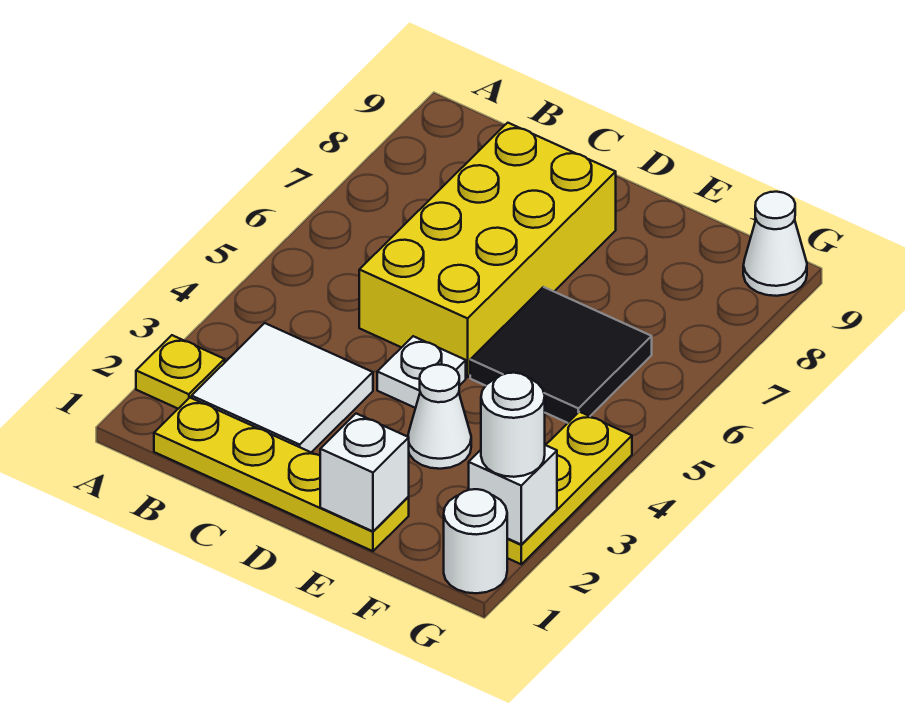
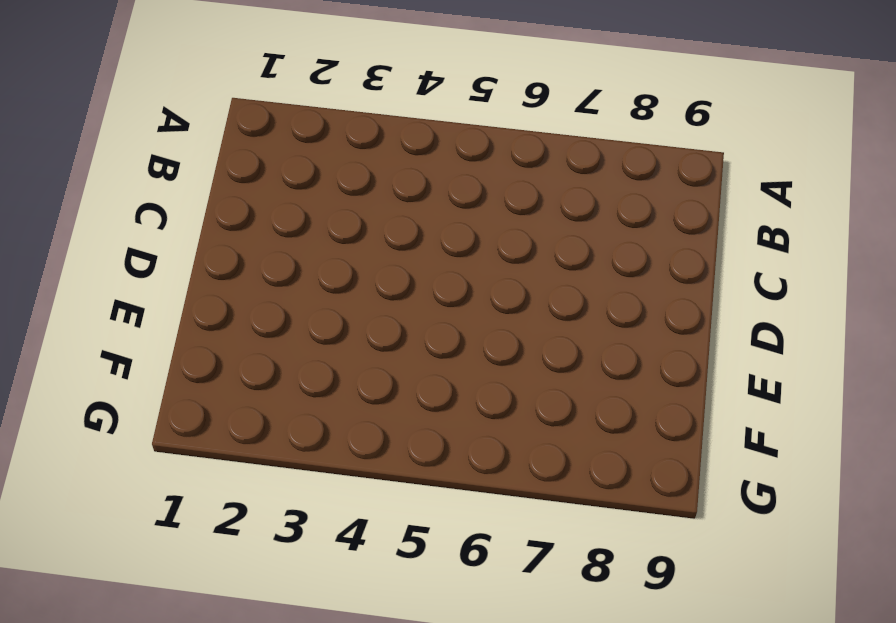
none -> yellow plate A2 level 1
none -> yellow plate B1:E1 level 1
none -> white tile B2:C3 level 1

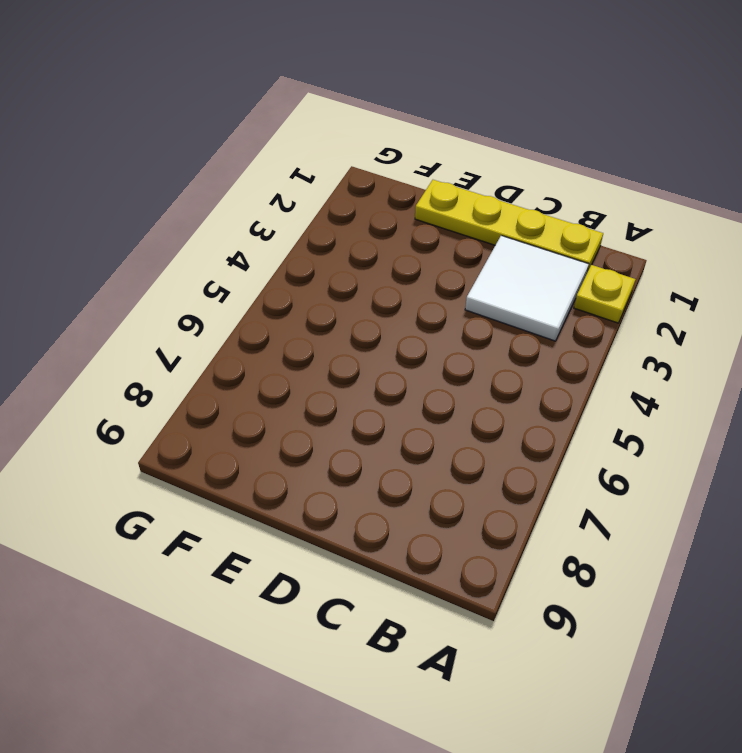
none -> yellow brick C5:D8 level 1
none -> white plate D4 level 1
none -> white cone E3 level 1

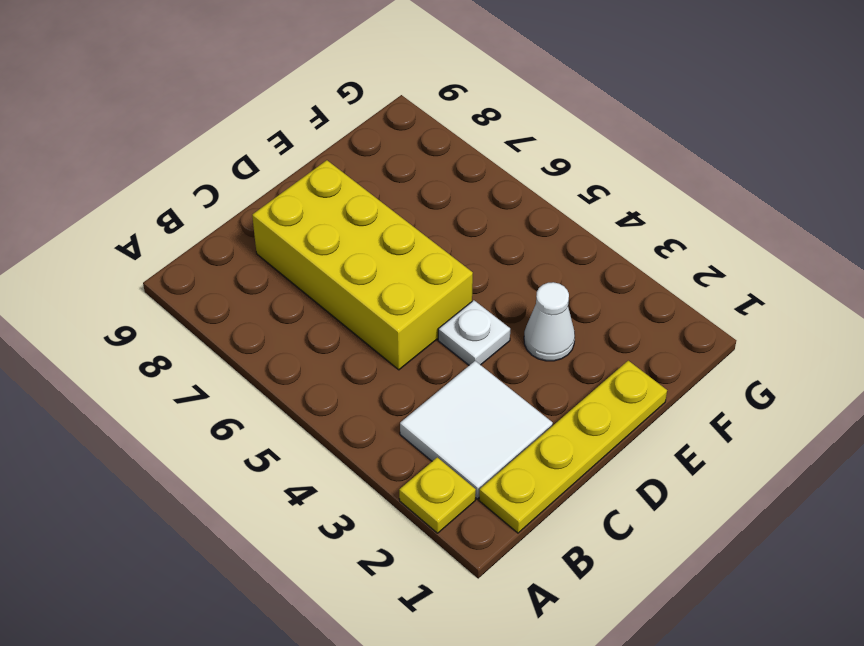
none -> black tile E5:F6 level 1
none -> white round brick G1 level 1
none -> yellow plate G2:G4 level 1

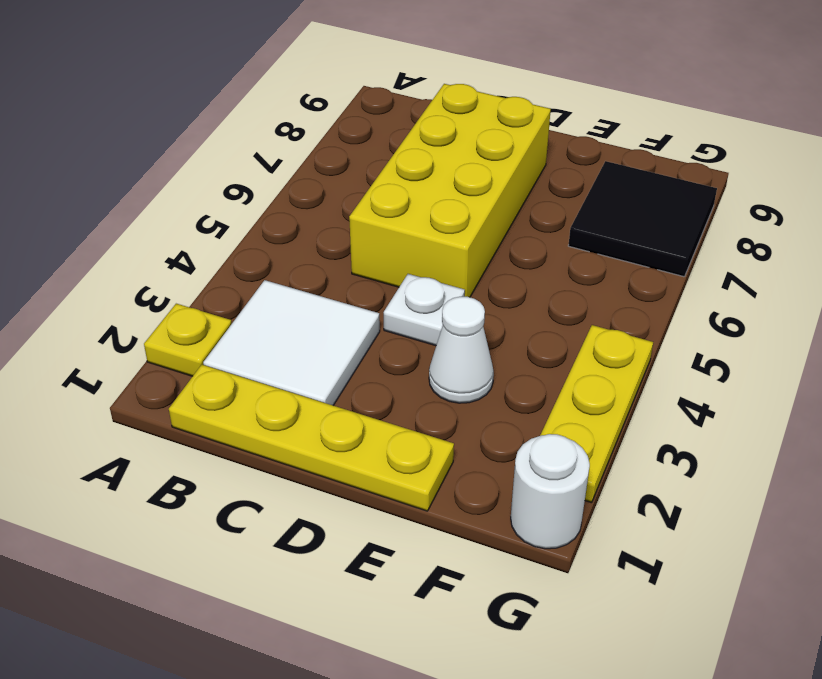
black tile F7:G8 level 1 -> black tile E5:F6 level 1
none -> white cone G9 level 1
none -> white brick E1 level 2
none -> white brick G2 level 2

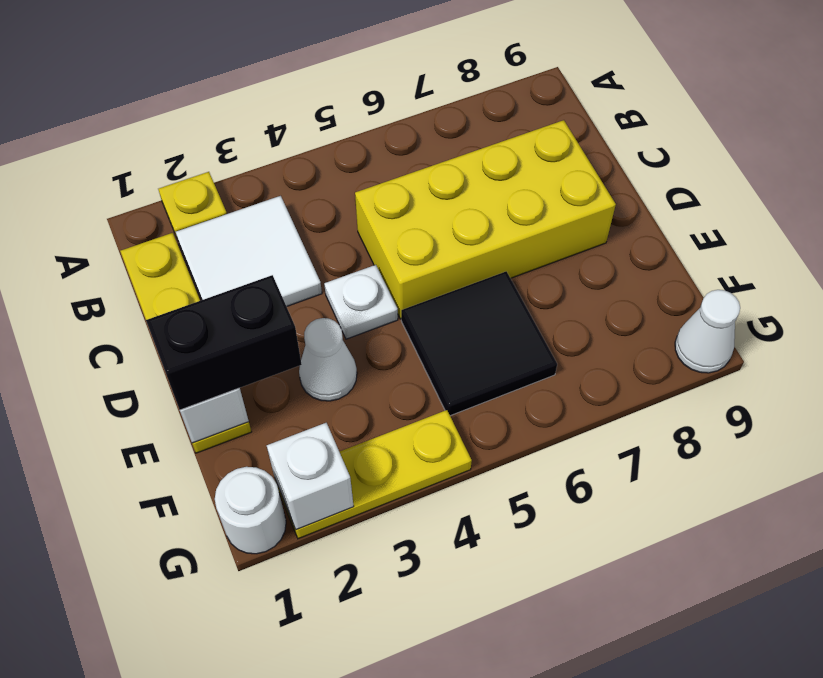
black brick E1:E2 level 3 -> none
none -> white round brick G2 level 3

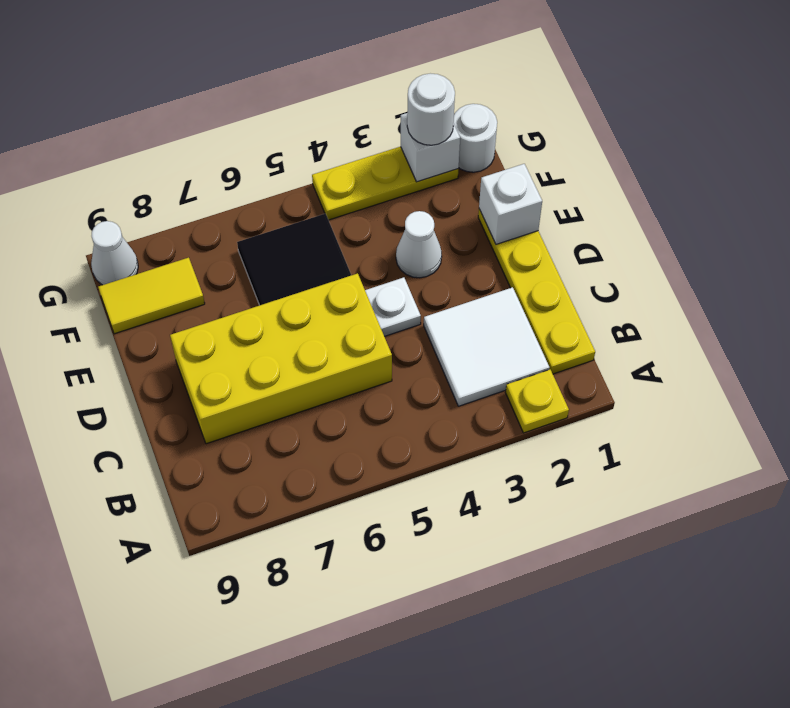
yellow tile F8:F9 level 1 -> none

